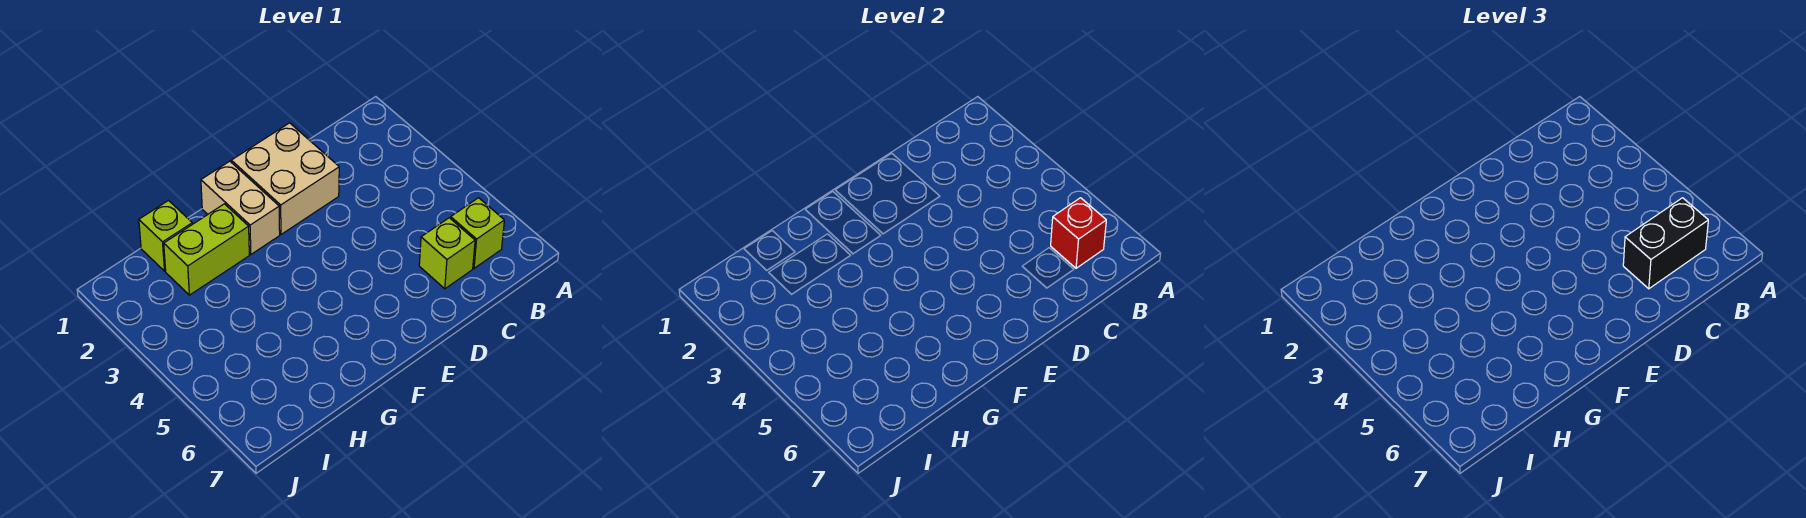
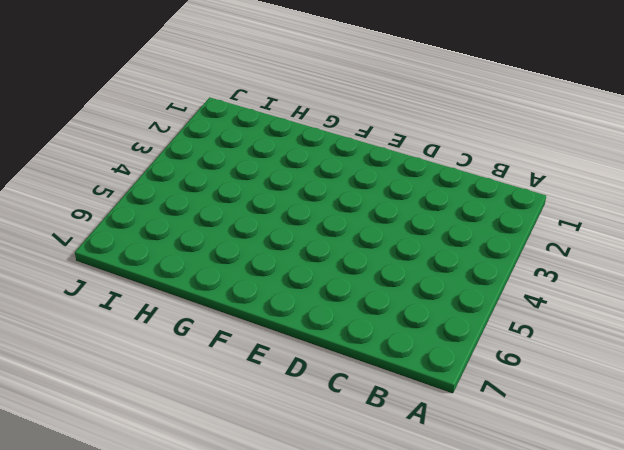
none -> lime brick B6 level 1
none -> lime brick C6 level 1

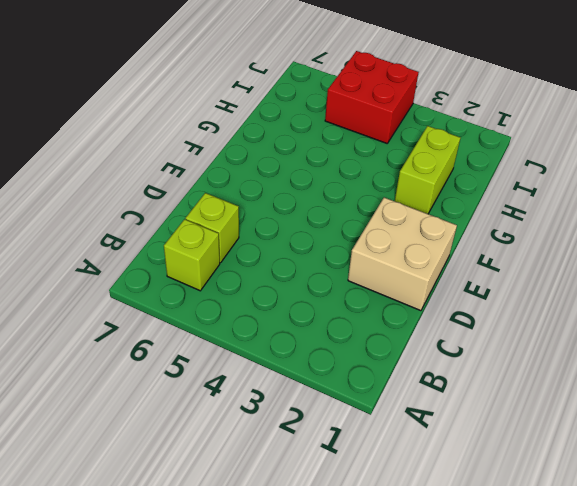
red brick I4:J5 level 1 -> none
none -> tan brick F1:F2 level 1
none -> lime brick H1 level 1

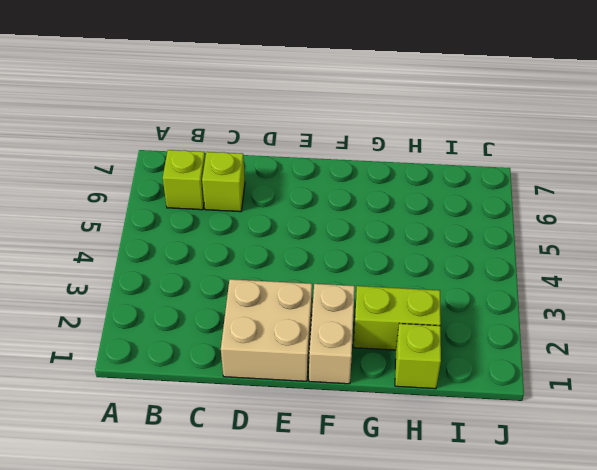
none -> red brick B6 level 2
none -> black brick B6:C6 level 3

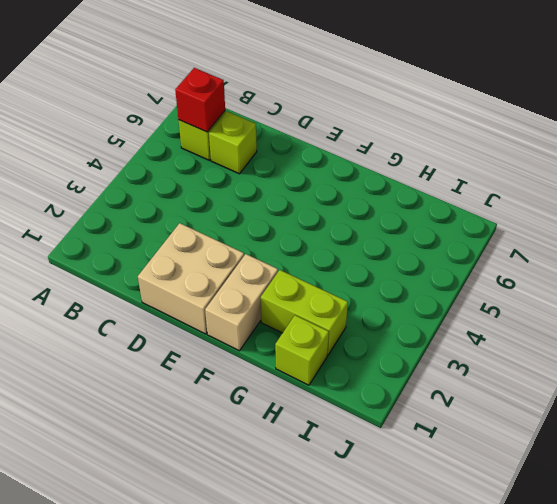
none -> black brick B6:C6 level 3

